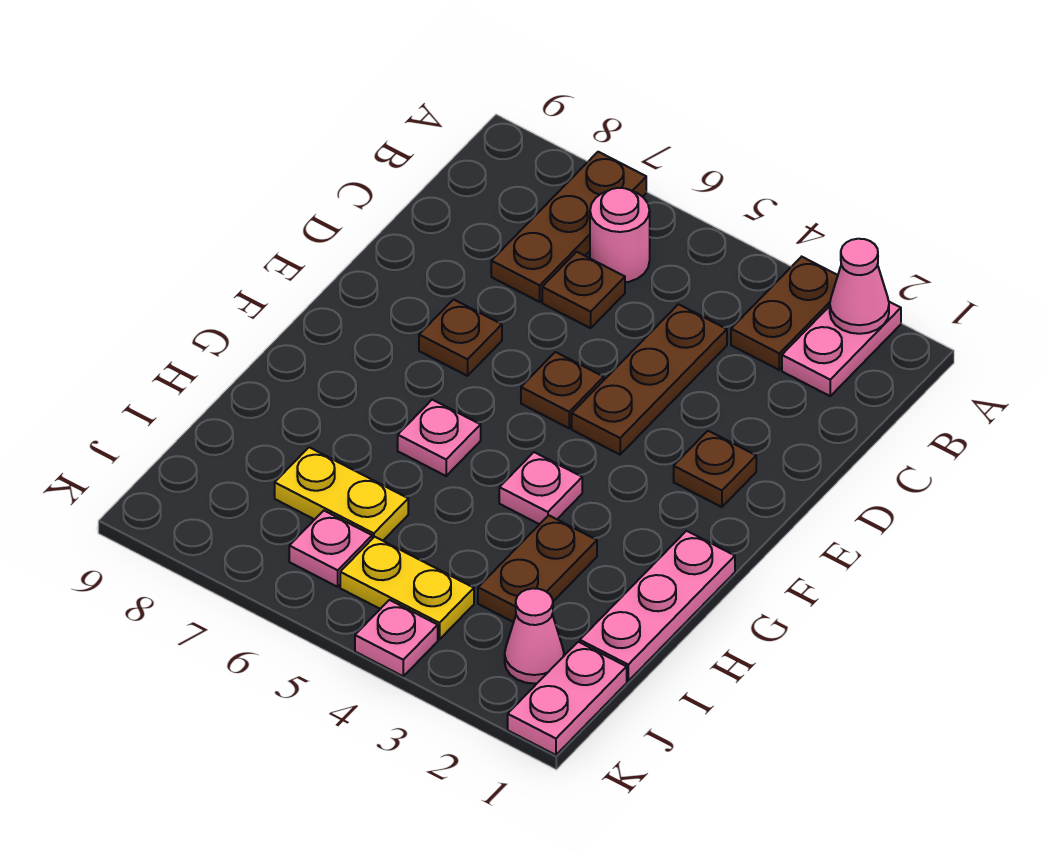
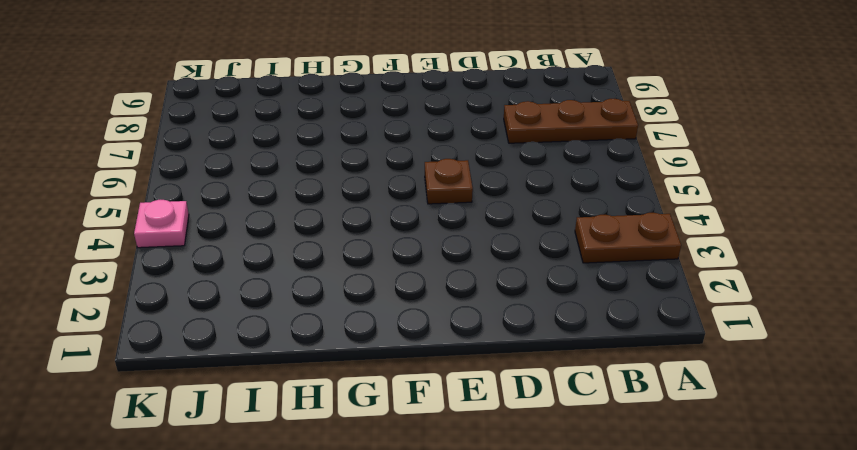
none -> pink plate A2:B2 level 1
none -> pink round brick B6 level 1
none -> brown plate C4:E4 level 1

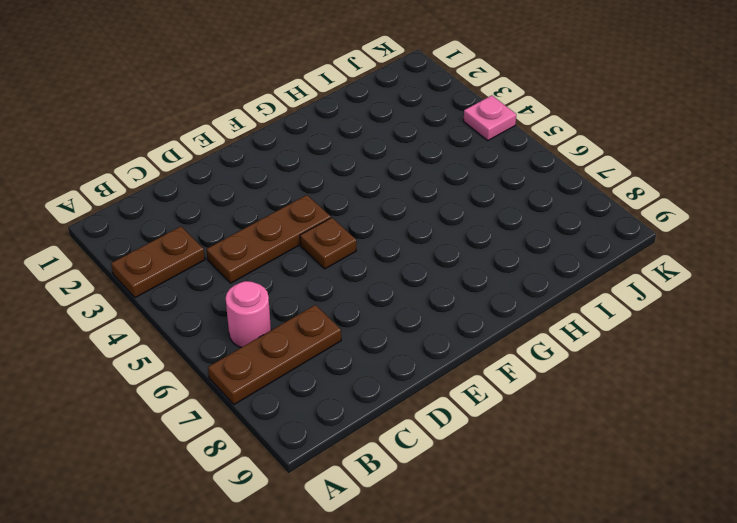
none -> pink plate A2:B2 level 1
none -> brown plate C6 level 1
none -> brown plate E2 level 1

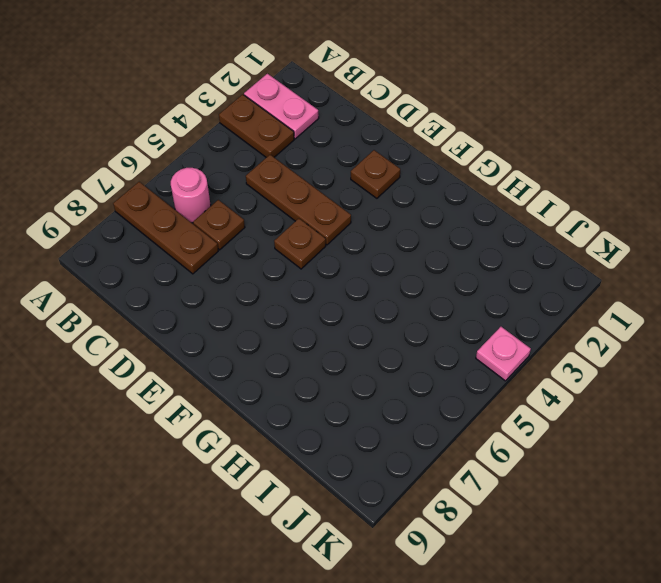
none -> brown plate E7 level 1
none -> pink plate G1:I1 level 1
none -> pink plate G4 level 1

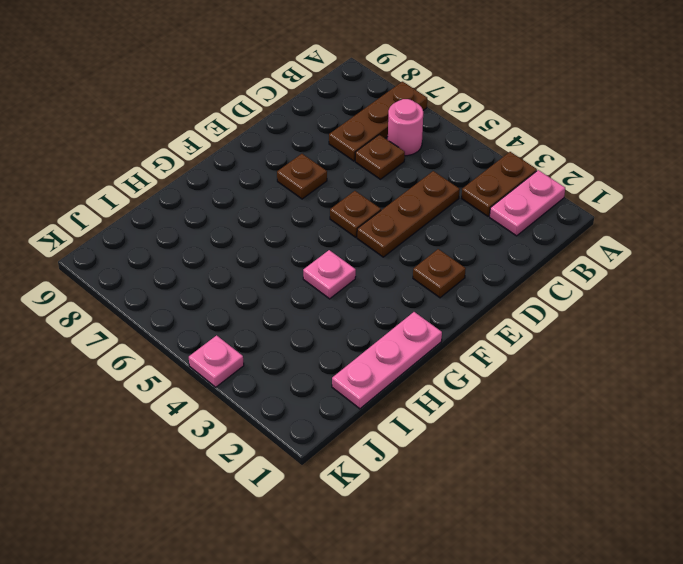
none -> pink plate G6 level 1
none -> brown plate H3:I3 level 1
none -> yellow plate I6:I7 level 1

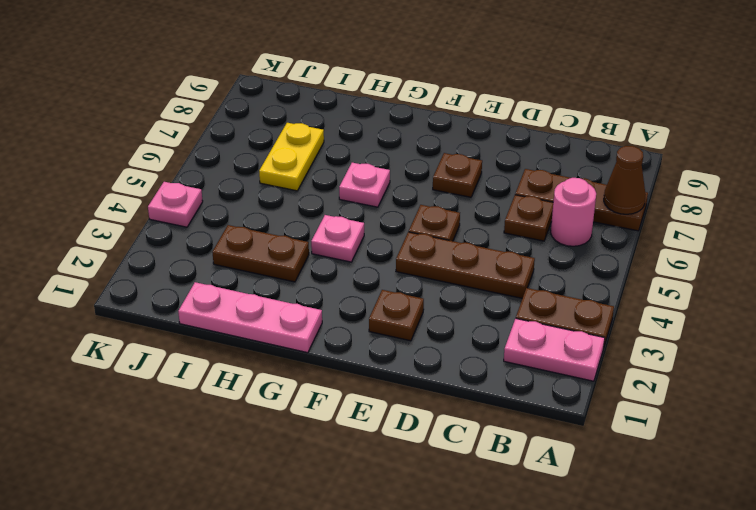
brown cone A7 level 2 -> none
none -> pink plate J1:K1 level 1
none -> pink cone J2 level 1
none -> yellow plate J4:J5 level 1

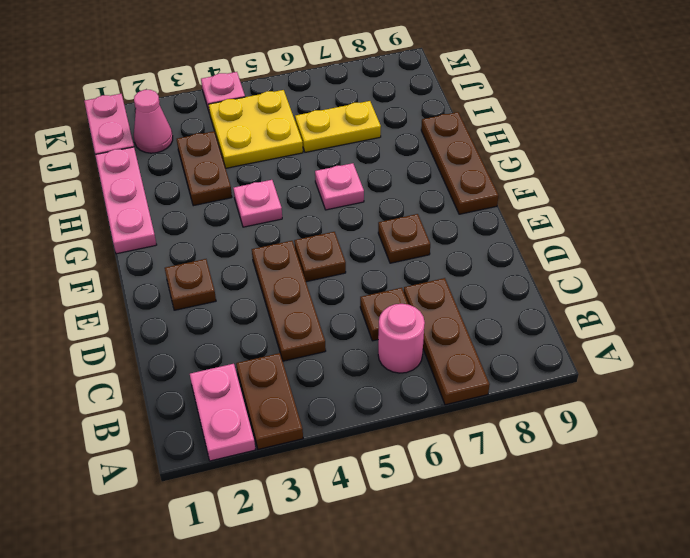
brown plate F9:H9 level 1 -> none
yellow plate I4:J5 level 1 -> yellow plate J4:J5 level 1
none -> pink plate J6 level 1
none -> pink cone A2 level 2

